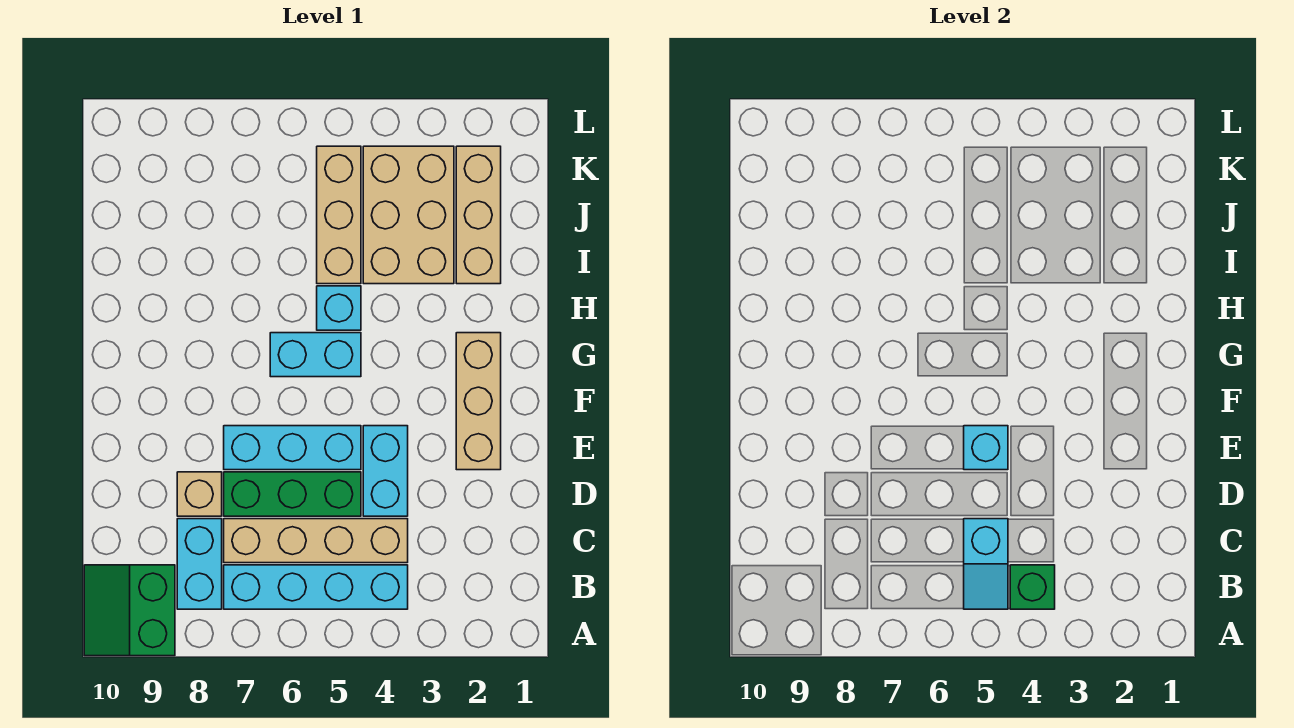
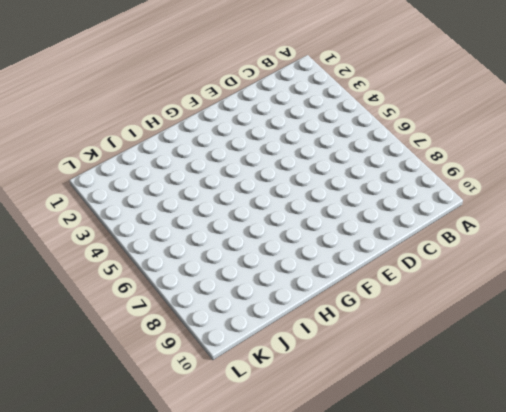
none -> green slope A9:B10 level 1 top 9
none -> cyan brick B4:B7 level 1
none -> cyan brick B8:C8 level 1

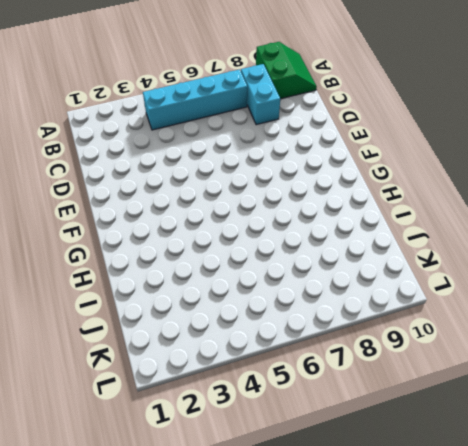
none -> tan brick C4:C7 level 1
none -> cyan brick D4:E4 level 1
none -> green brick D5:D7 level 1

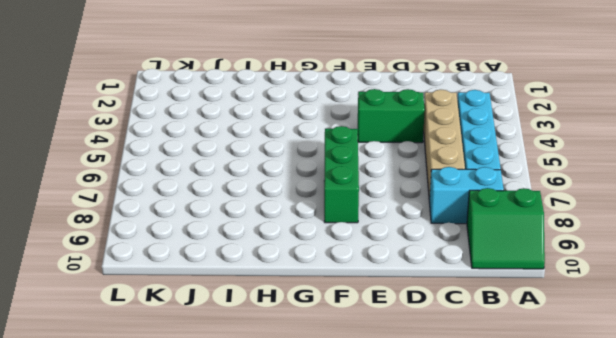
green brick D4:E4 level 1 -> cyan brick D4:E4 level 1
green brick F6:F8 level 1 -> green brick D5:D7 level 1
none -> tan brick D8 level 1
none -> tan brick E2:G2 level 1
none -> cyan brick E5:E7 level 1

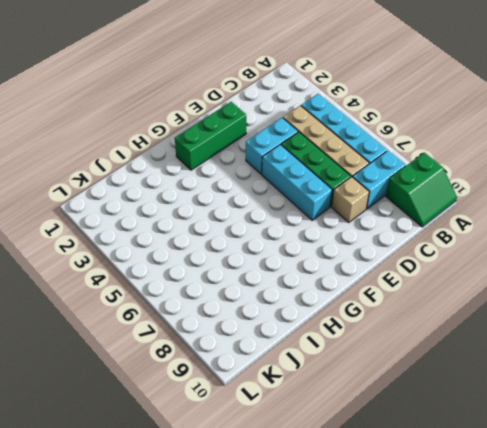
green brick E2:G2 level 1 -> tan brick E2:G2 level 1
none -> cyan brick G5:G6 level 1
none -> cyan brick H5 level 1
none -> tan brick I2:K2 level 1

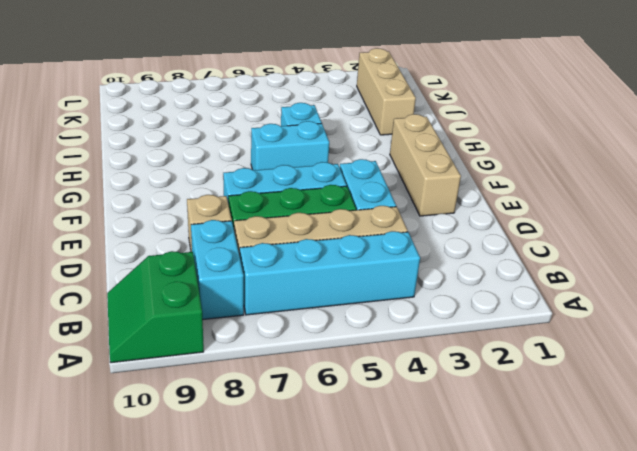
none -> tan brick I3:K4 level 1
none -> tan brick I5:K5 level 1
none -> green brick B4 level 2

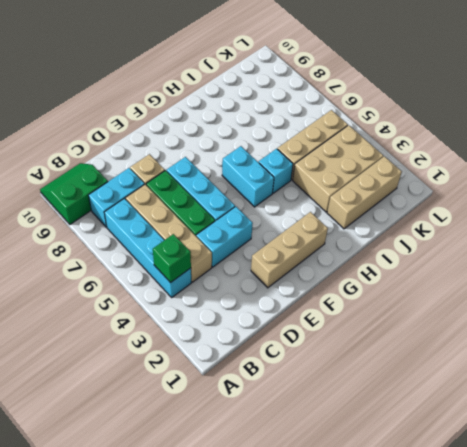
none -> cyan slope B5:C5 level 2 top C
none -> cyan brick E5 level 2

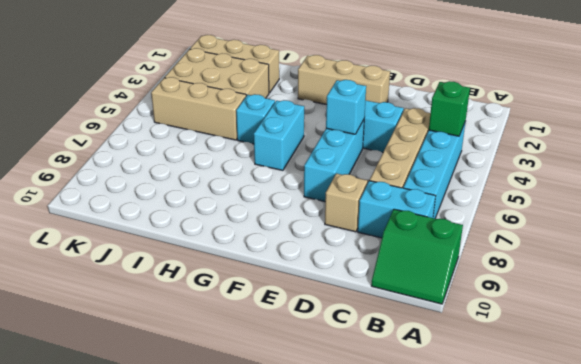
none -> green brick D5:D7 level 1
none -> cyan slope B5:C5 level 2 top C

